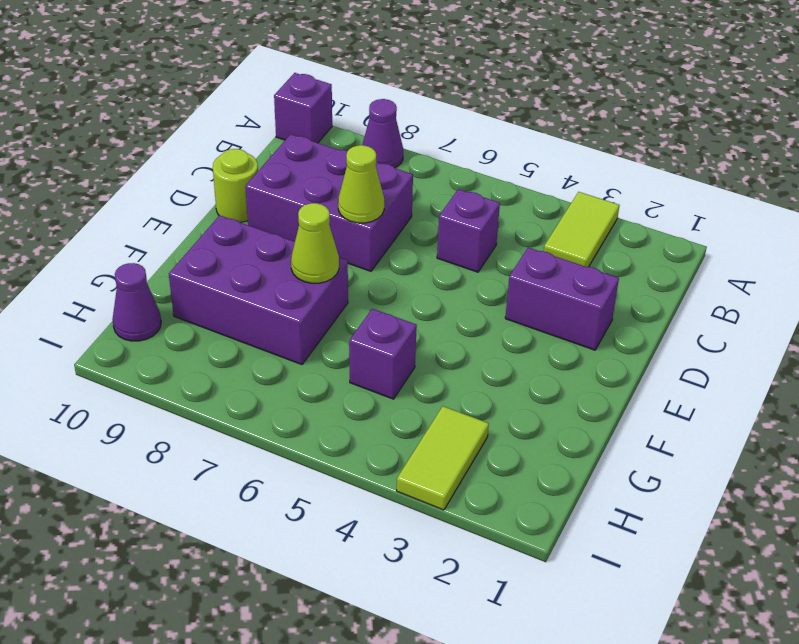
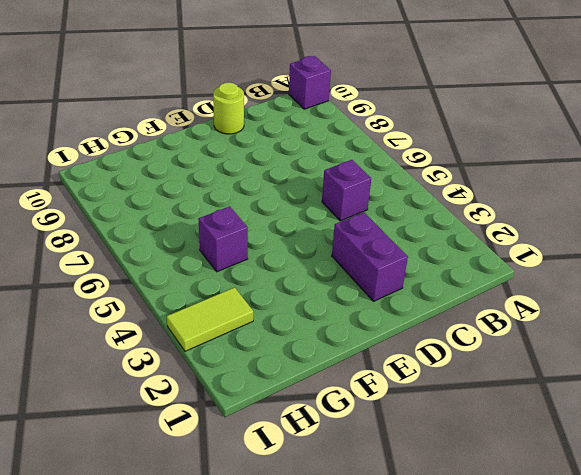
none -> lime tile A3:B3 level 1
none -> purple cone A8 level 1
none -> purple brick C7:D9 level 1

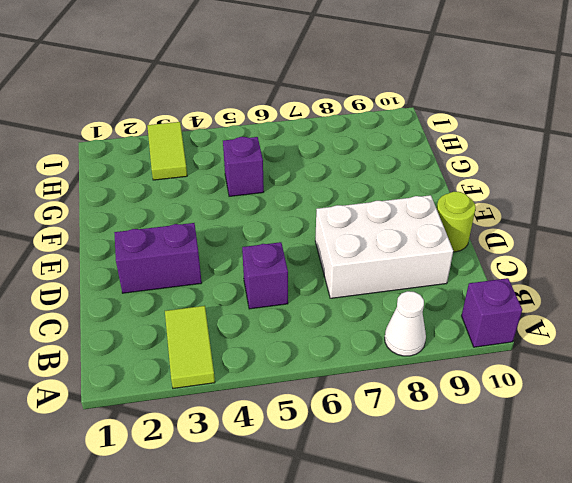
white cone A8 level 1 -> purple cone A8 level 1
white brick C7:D9 level 1 -> purple brick C7:D9 level 1
none -> purple brick F7:G9 level 1
none -> purple cone H10 level 1
none -> lime cone D7 level 2

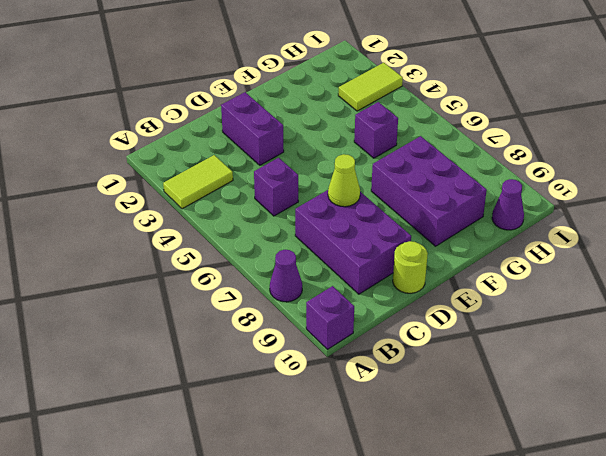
none -> lime cone F7 level 2

